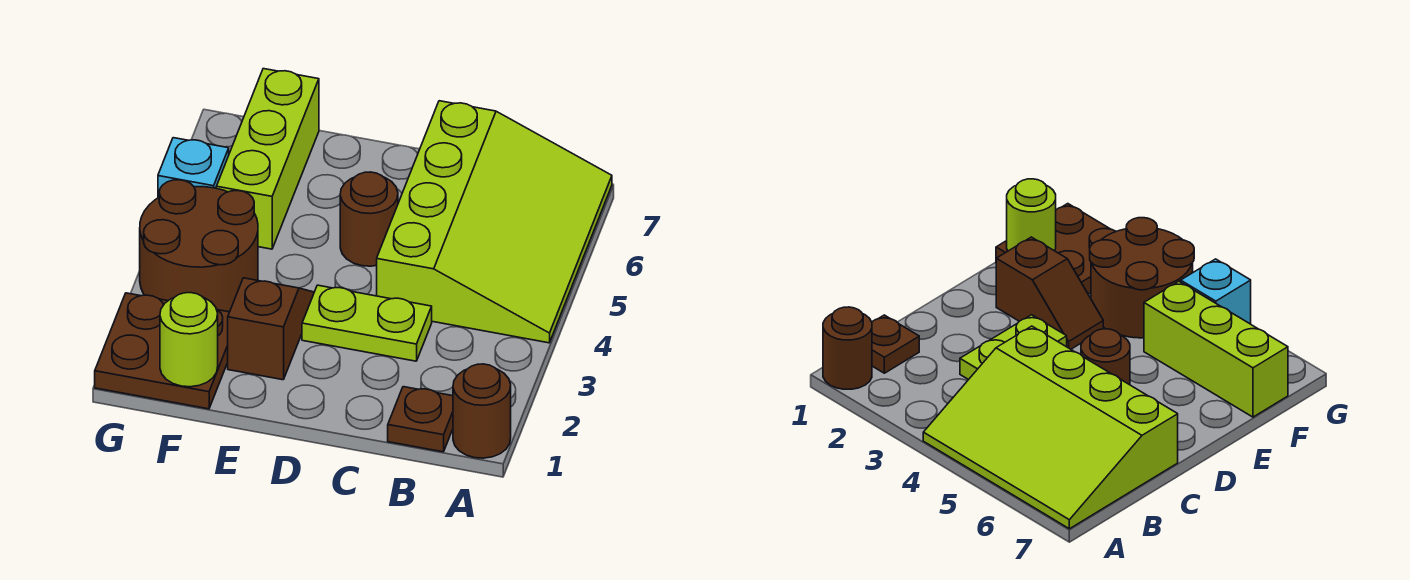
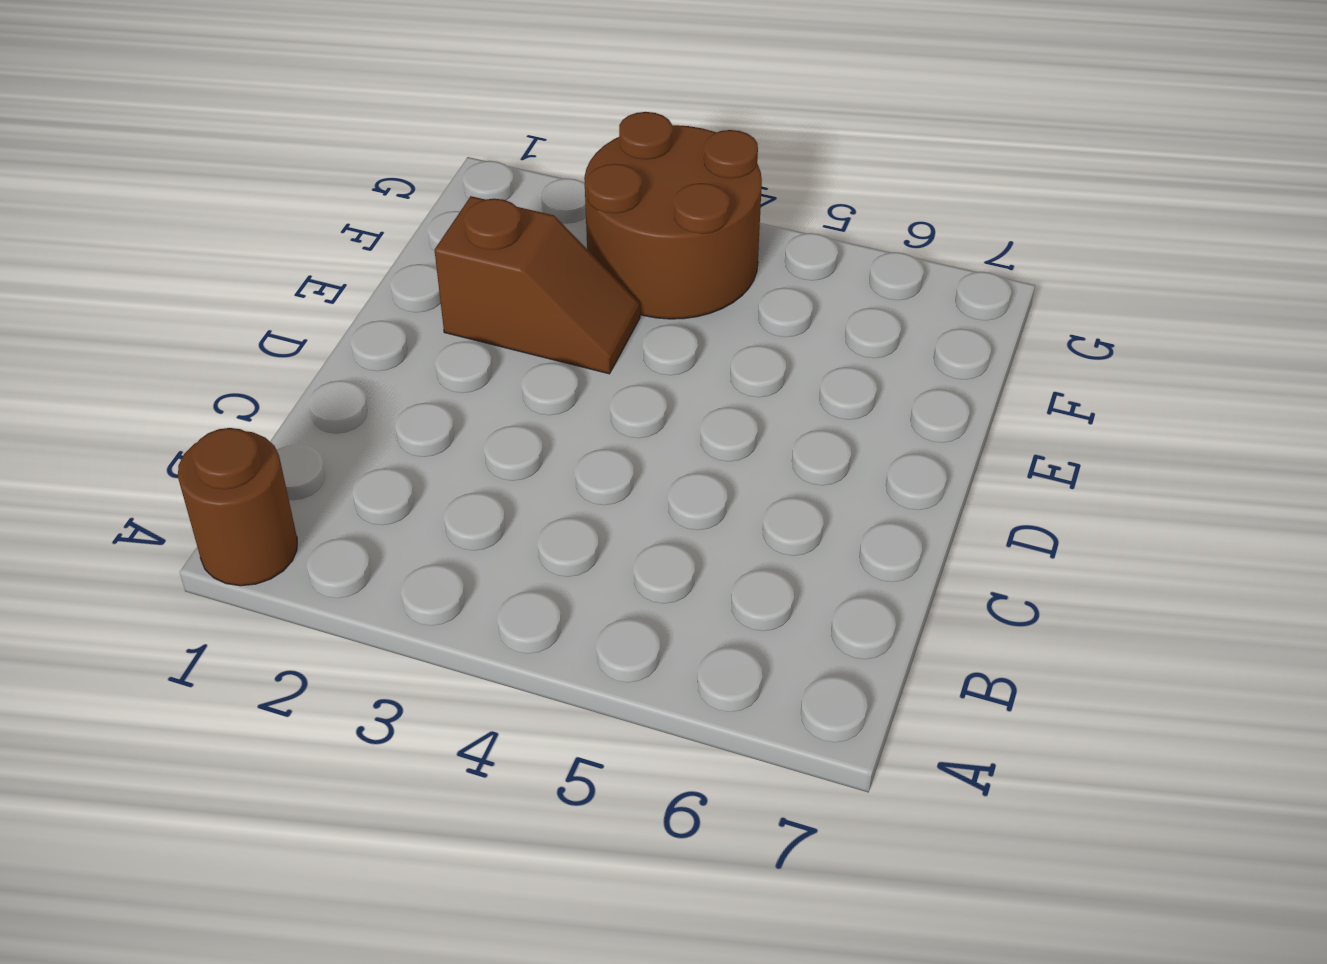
none -> lime slope A4:C7 level 1 top C
none -> brown plate B1 level 1

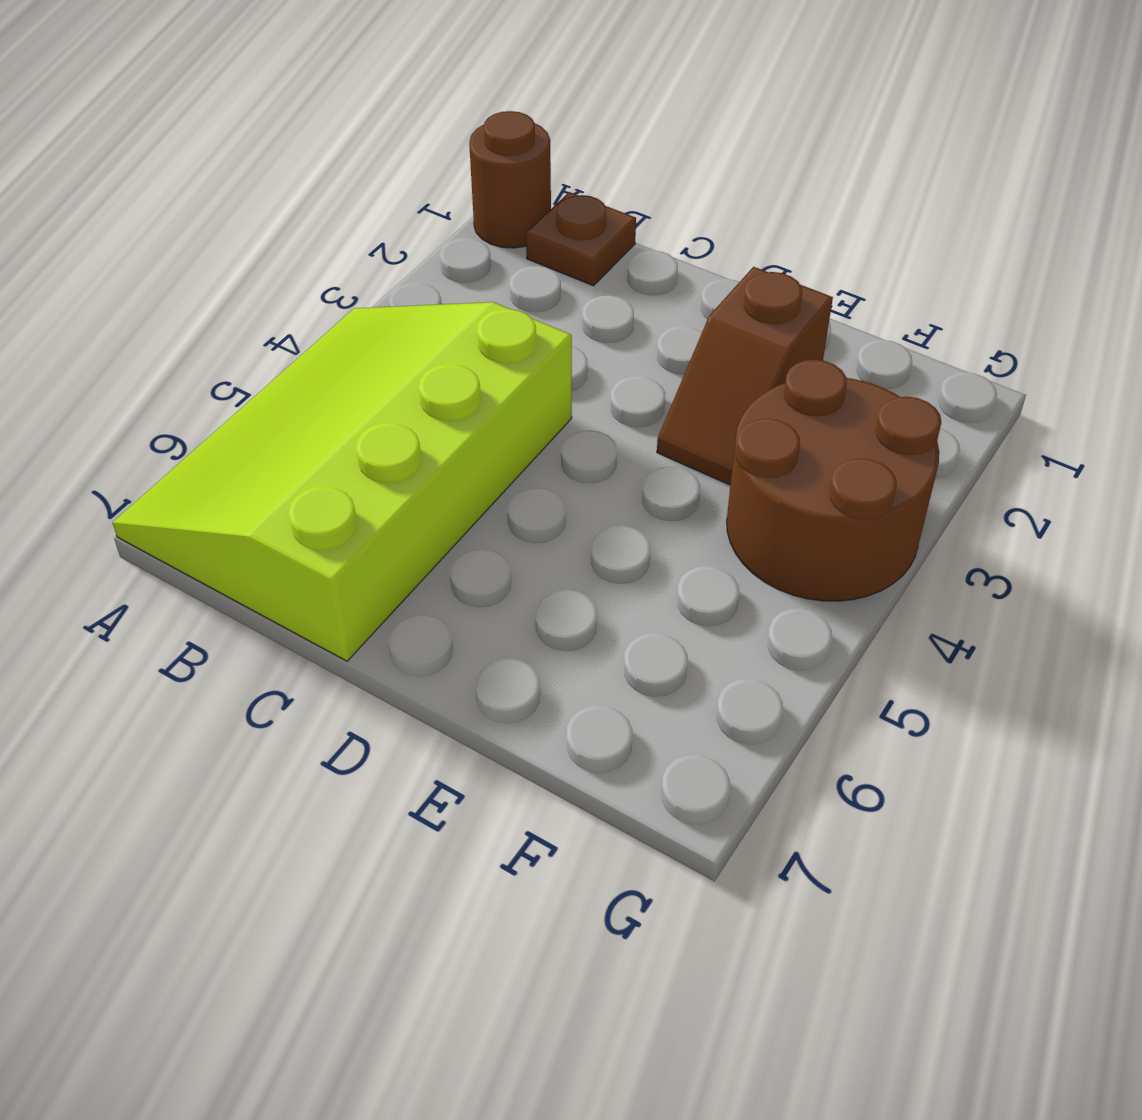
none -> lime plate C3:D3 level 1
none -> brown round brick D5 level 1

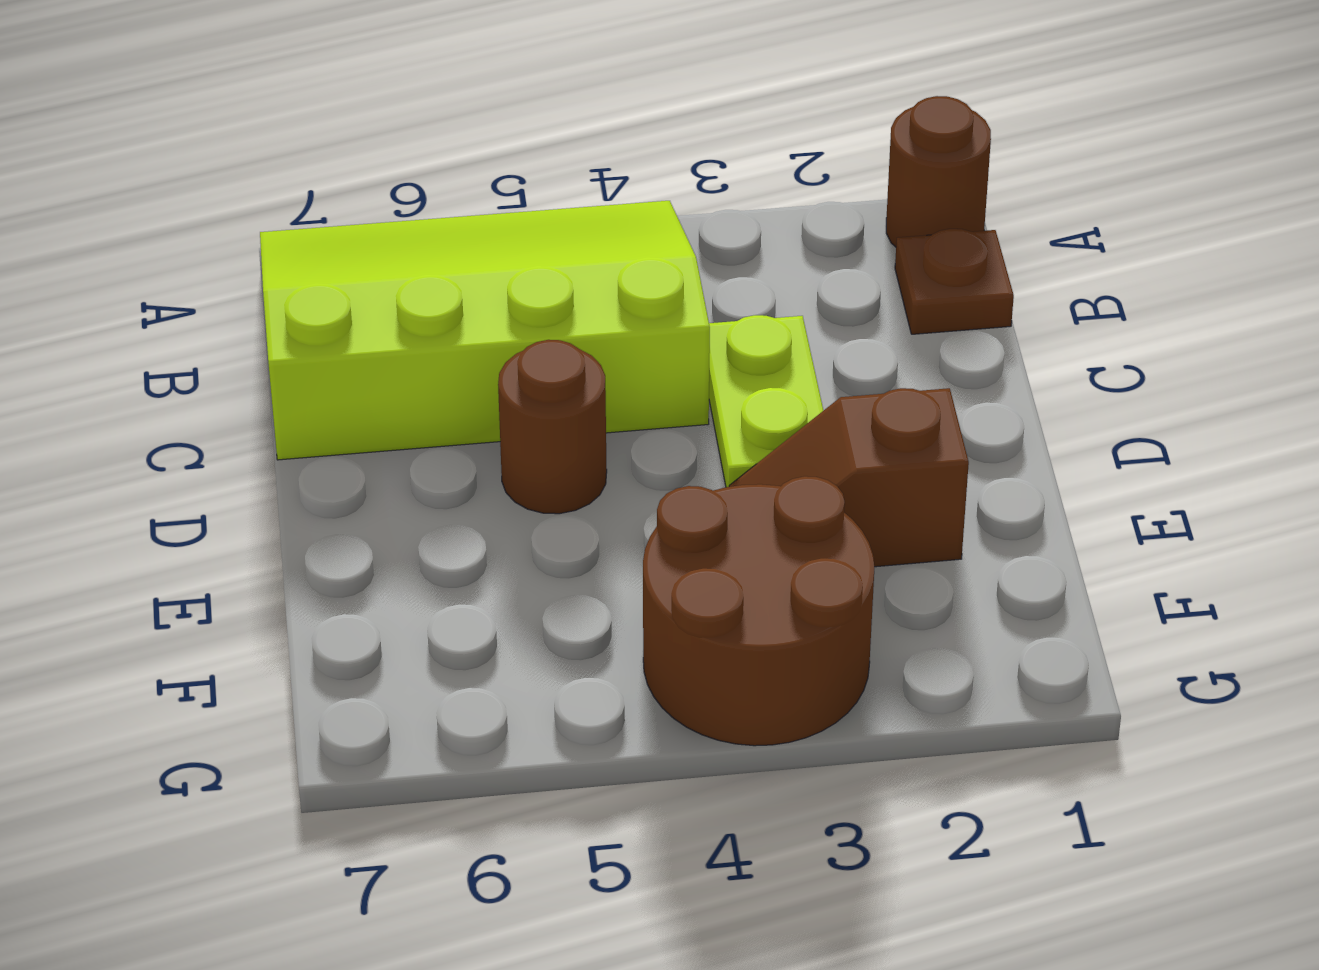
none -> brown plate F1:G2 level 1
none -> lime brick F5:F7 level 1

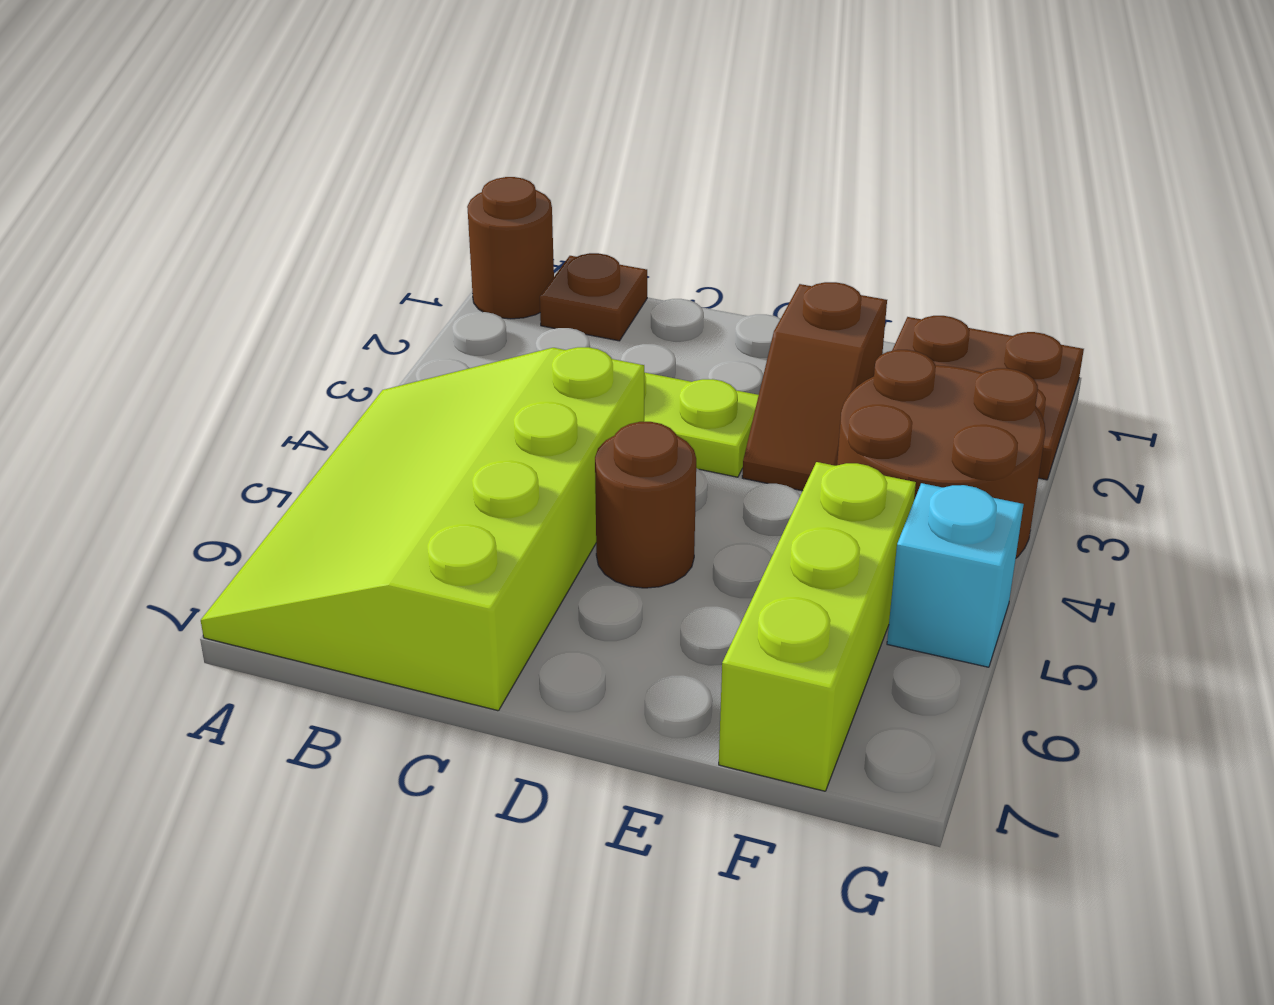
none -> lime round brick F1 level 2

